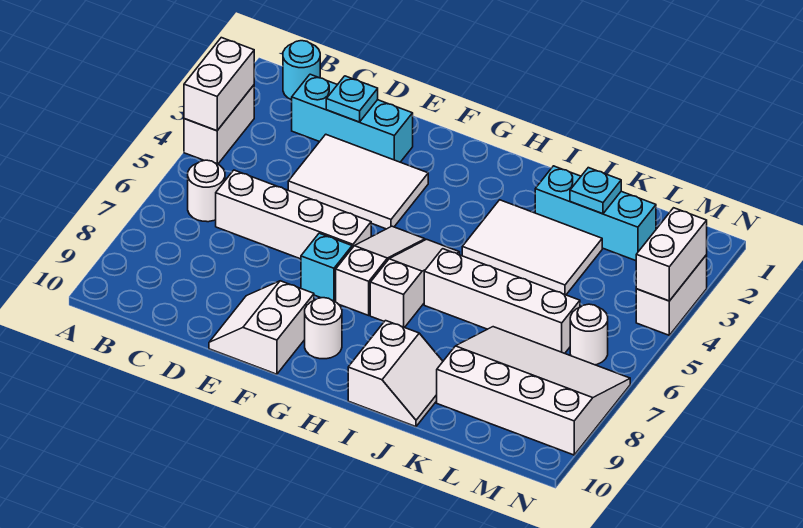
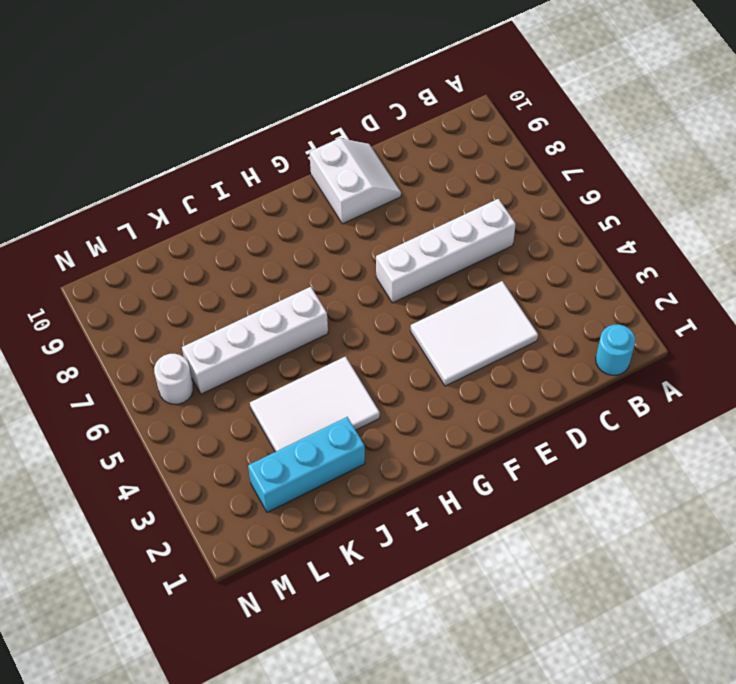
none -> white brick A3:A4 level 1
none -> white round brick B6 level 1
none -> cyan brick C2:E2 level 1

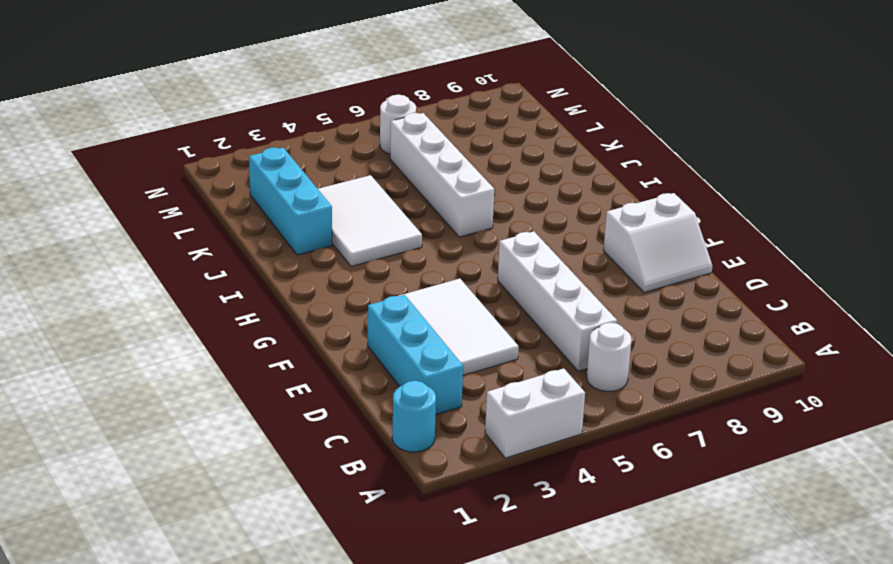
none -> cyan brick F7 level 1
none -> white slope G5:G7 level 1 top 7
none -> white round brick G9 level 1

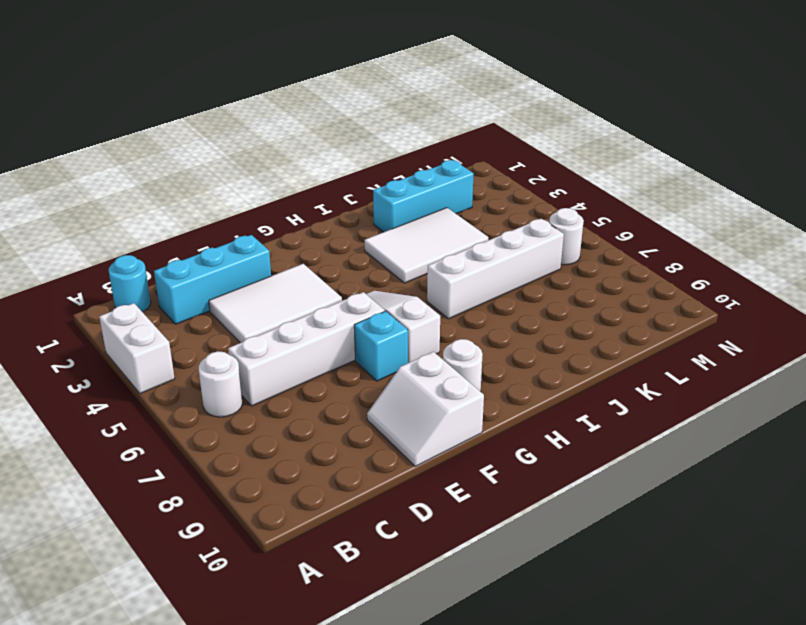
none -> white slope H5:H7 level 1 top 7
none -> white slope I9:J10 level 1 top I
none -> white slope K7:N9 level 1 top 9

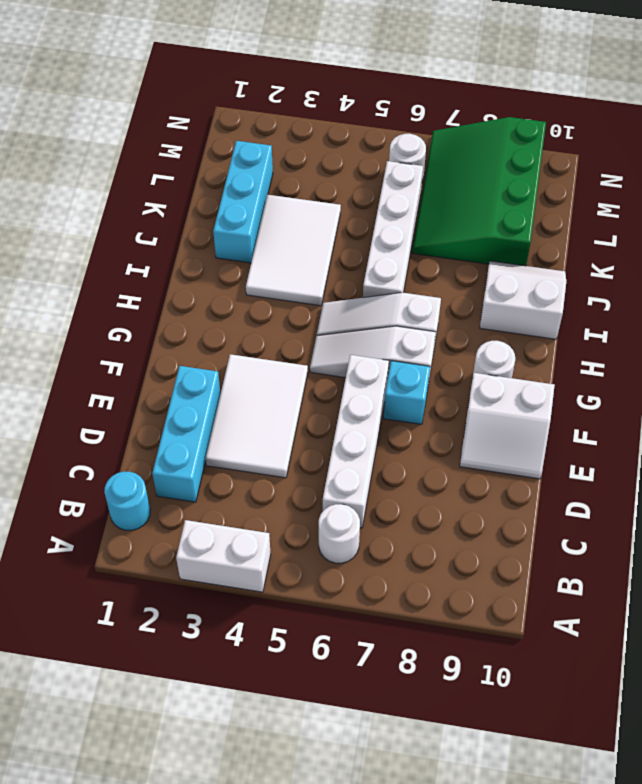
green slope K7:N9 level 1 top 9 -> white slope K7:N9 level 1 top 9
none -> white brick N3:N4 level 1
none -> white brick A3:A4 level 2
none -> cyan plate D2 level 2

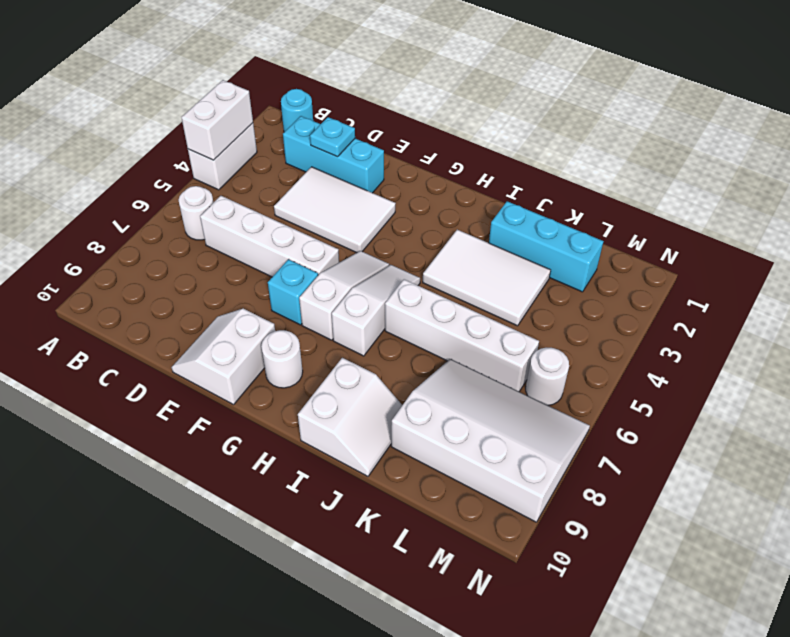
none -> white brick N3:N4 level 1
none -> cyan plate K2 level 2
none -> white brick N3:N4 level 2

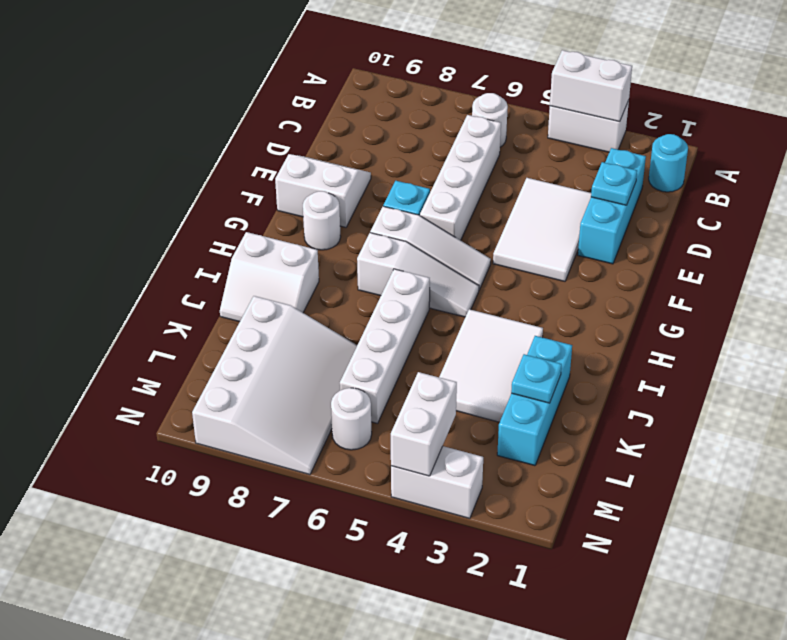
white brick M4:N4 level 2 -> white brick N3:N4 level 2

